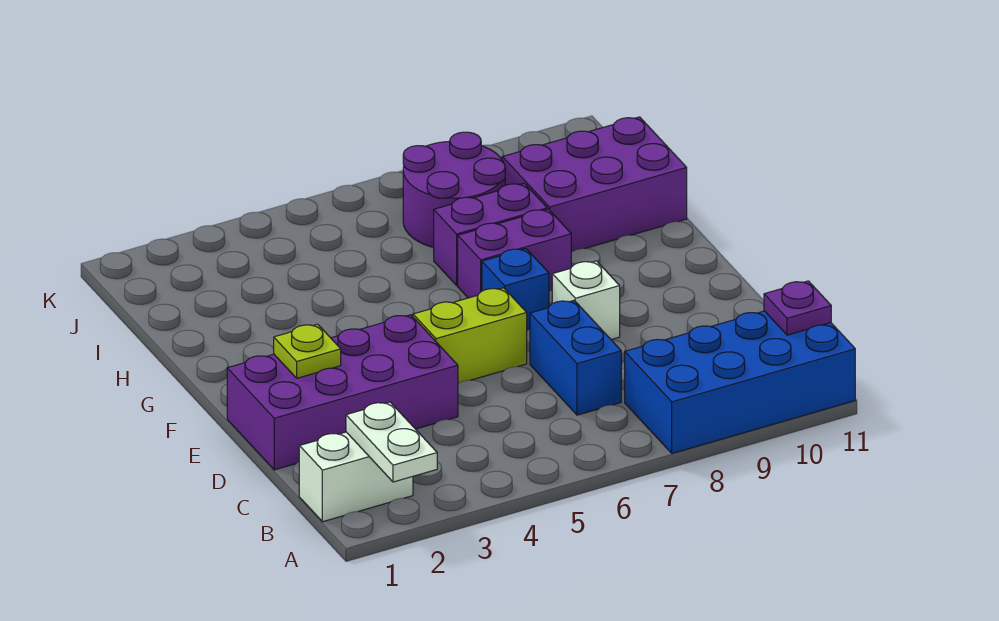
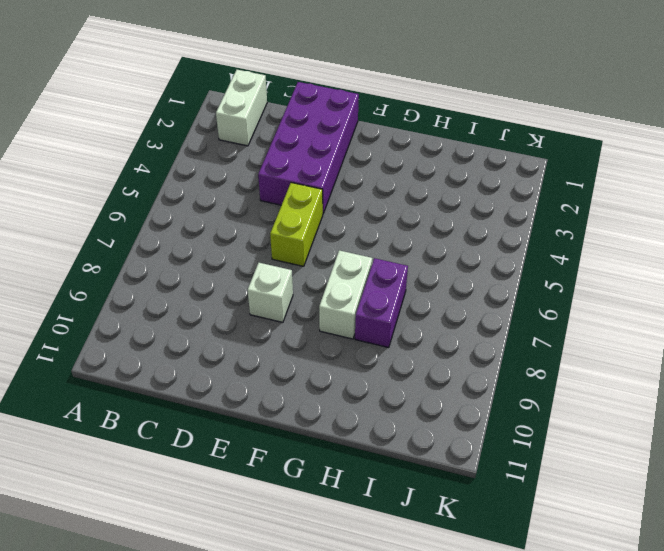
white brick G7:G8 level 1 -> purple brick G7:G8 level 1
none -> blue brick A8:B11 level 1
none -> blue brick C7:D7 level 1
none -> blue brick F7 level 1

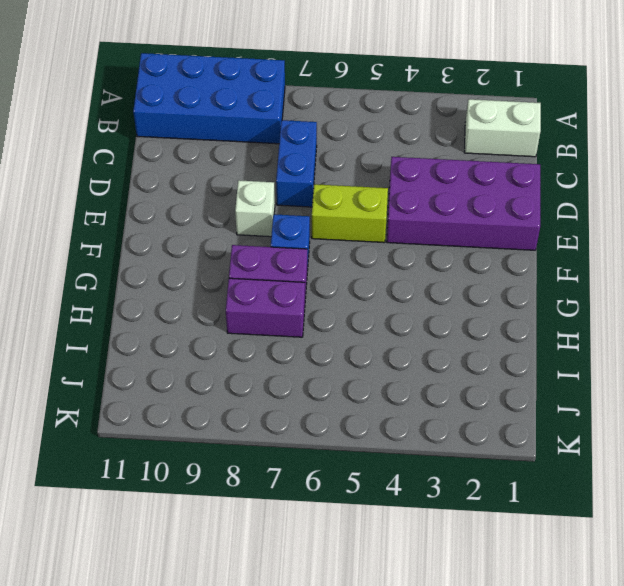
none -> purple brick H9:I11 level 1
none -> purple round brick I7:J8 level 1
none -> white plate A2:B2 level 2

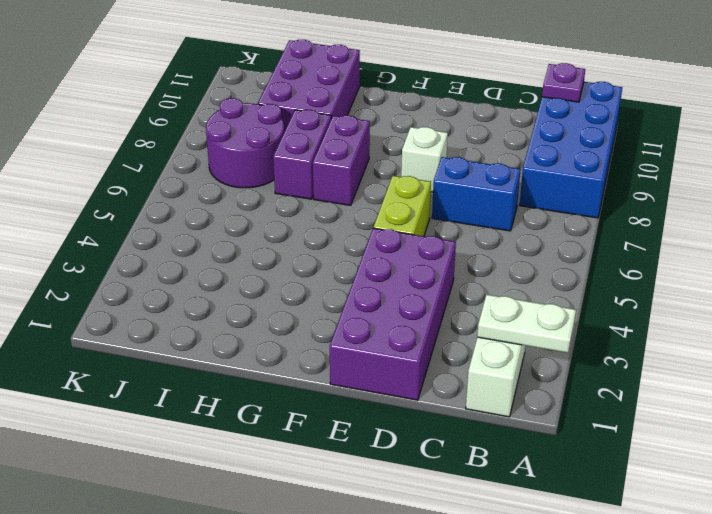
none -> blue brick F7 level 1
none -> lime plate E2 level 2

